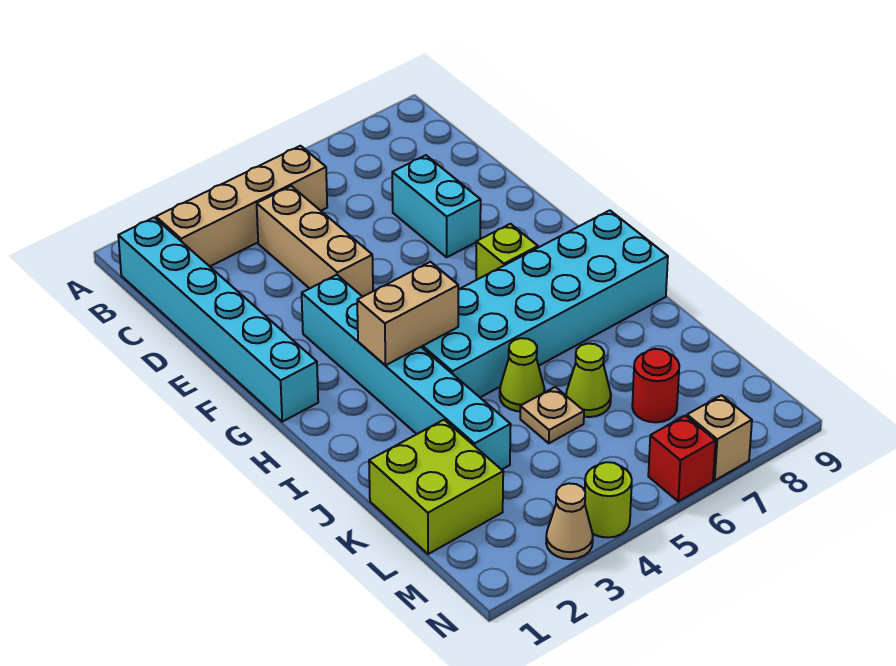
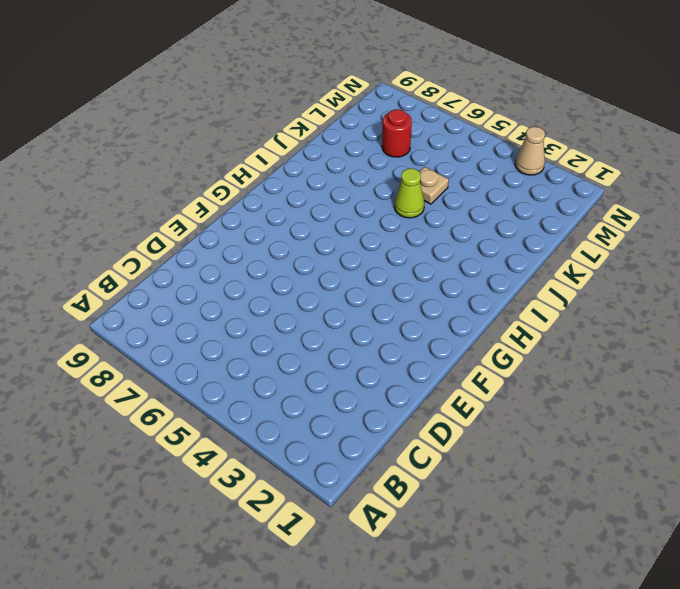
none -> cyan brick B1:G1 level 1
none -> tan brick B2:B5 level 1
none -> tan brick C4:E4 level 1

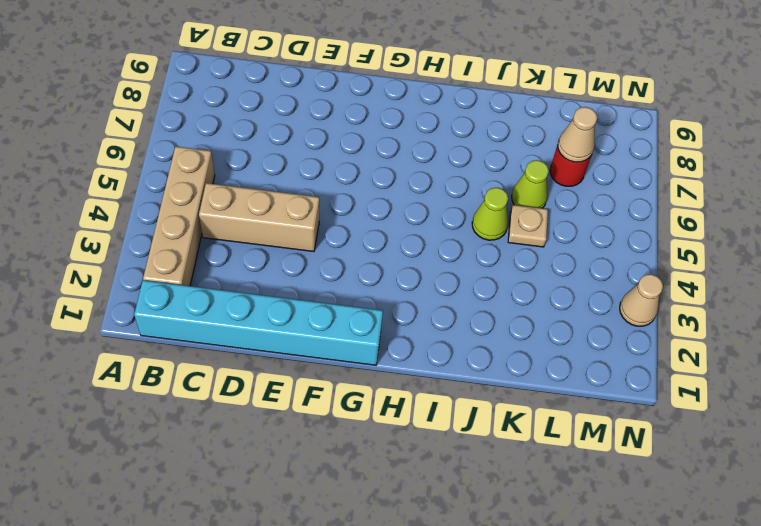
tan cone L7 level 2 -> none
none -> cyan brick D7:E7 level 1
none -> cyan brick F3:K3 level 1
none -> lime brick G7 level 1

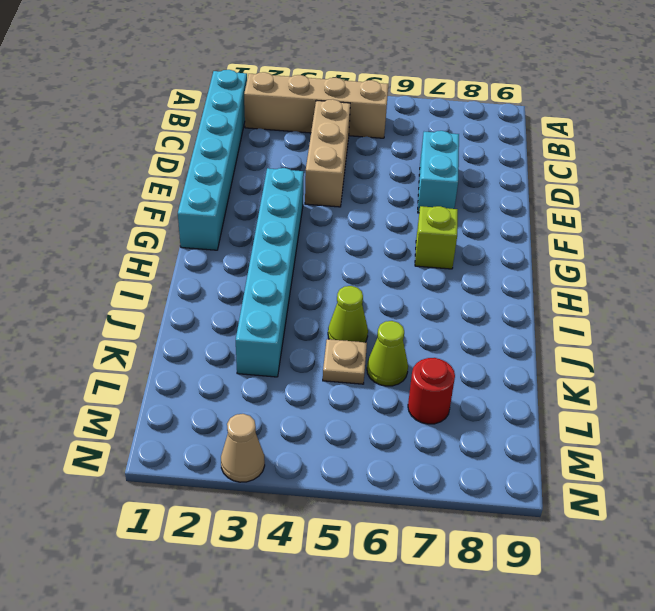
none -> cyan brick H4:I9 level 1
none -> lime brick K1:L2 level 1
none -> lime round brick N4 level 1

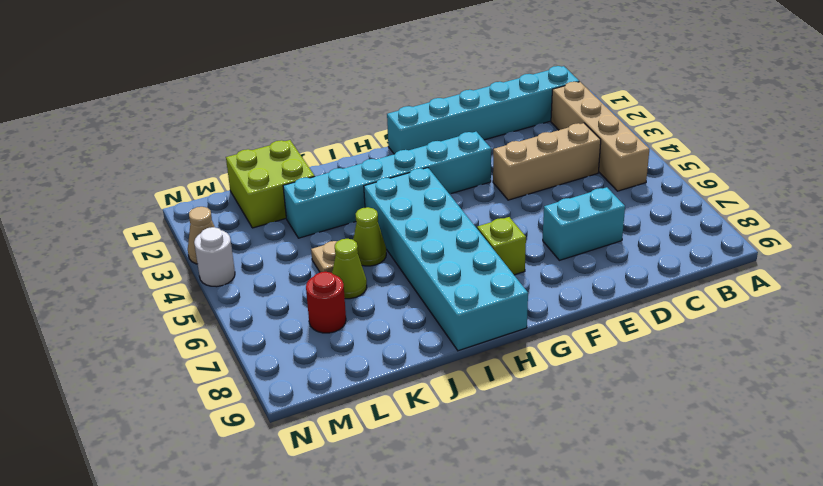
white round brick N4 level 1 -> lime round brick N4 level 1
none -> red brick N6 level 1
none -> tan brick N7 level 1
none -> tan brick H3:H4 level 2

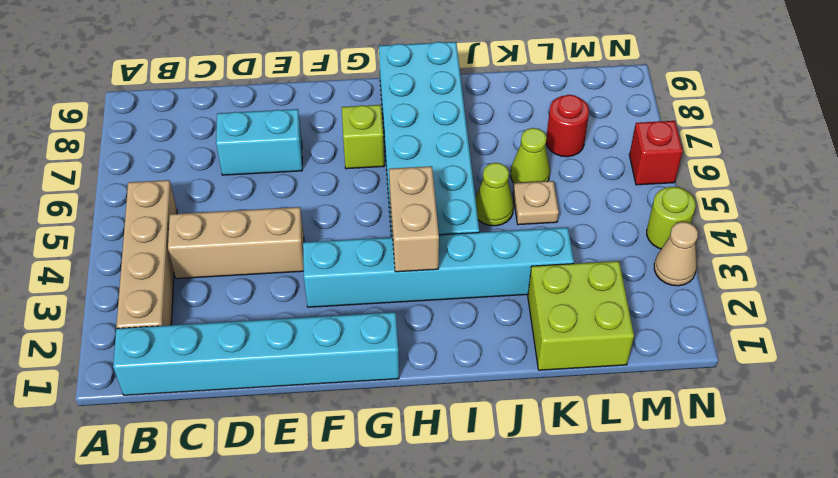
none -> tan brick N7 level 1

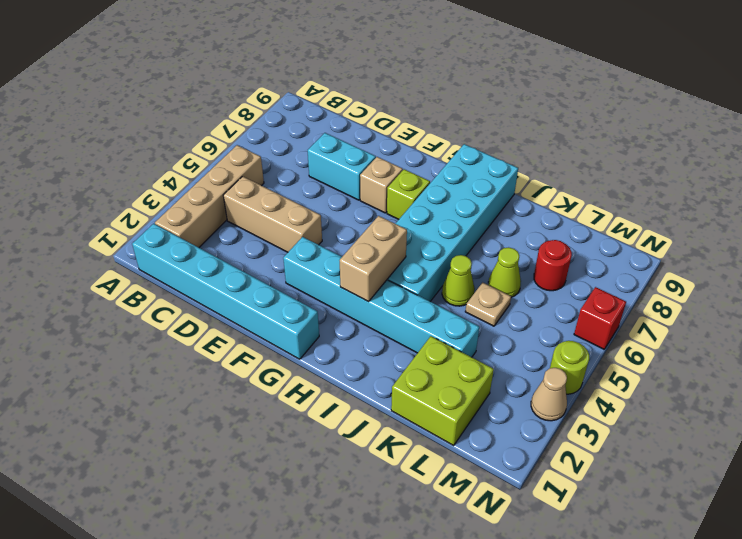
tan brick F7 level 1 -> tan brick N7 level 1

